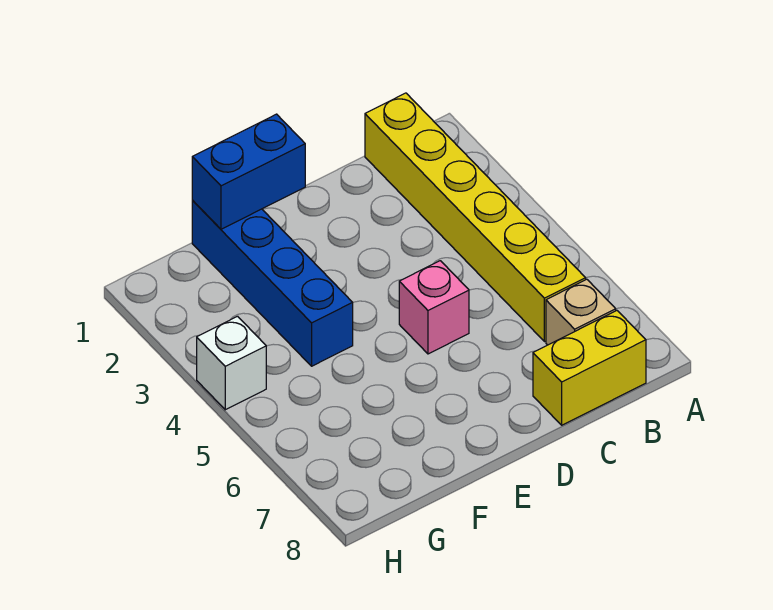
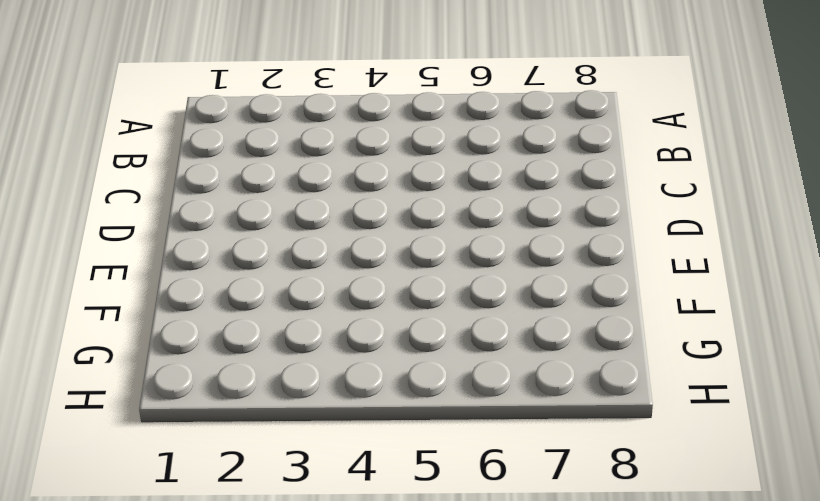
none -> yellow brick B1:B6 level 1
none -> tan brick B7 level 1

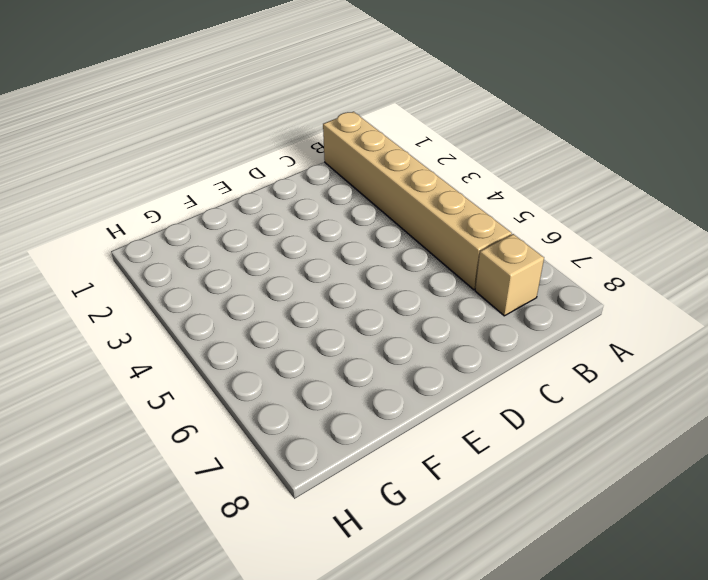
tan brick B1:B6 level 1 -> yellow brick B1:B6 level 1
none -> yellow brick B8:C8 level 1
none -> pink brick D5 level 1

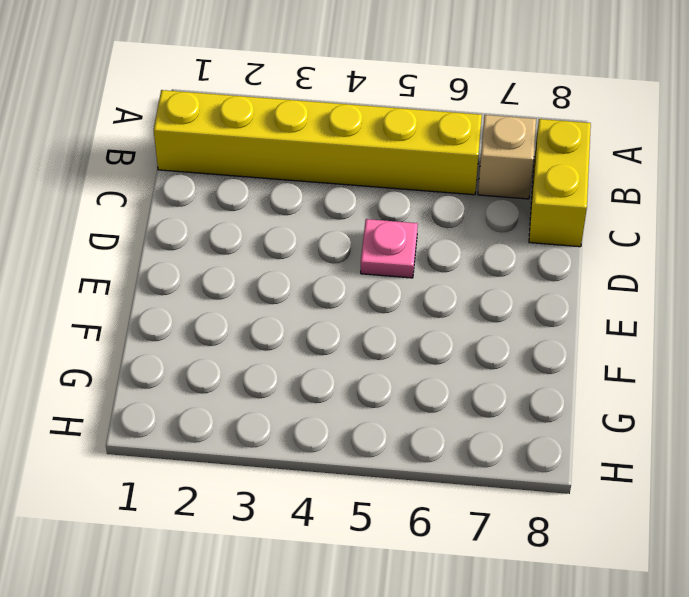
pink plate D5 level 1 -> pink brick D5 level 1
none -> blue brick F1:F4 level 1
none -> white brick H4 level 1

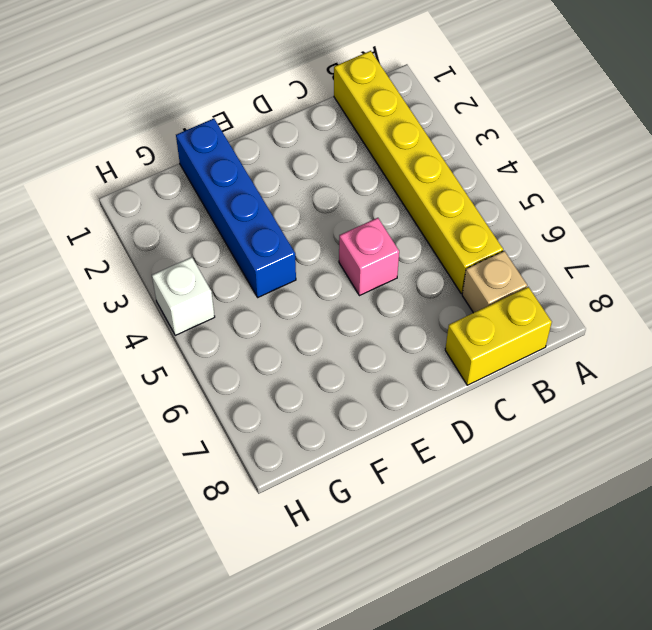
none -> blue brick E1:F1 level 2

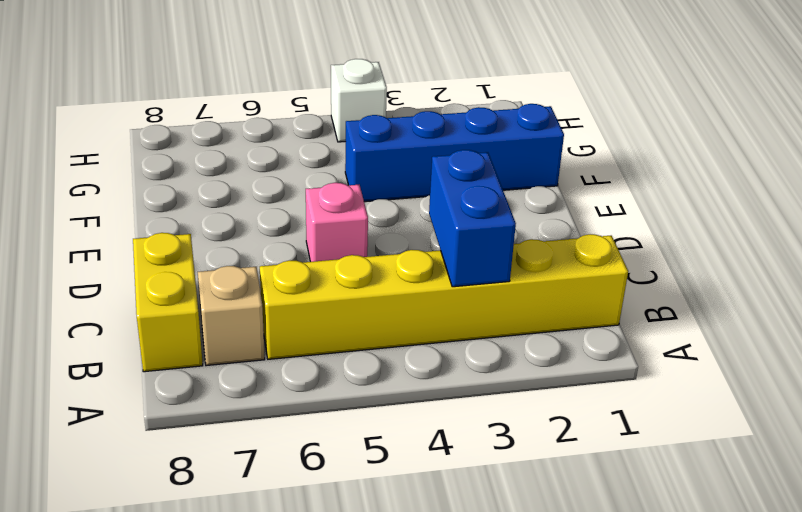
blue brick B3:C3 level 2 -> blue brick E1:F1 level 2

